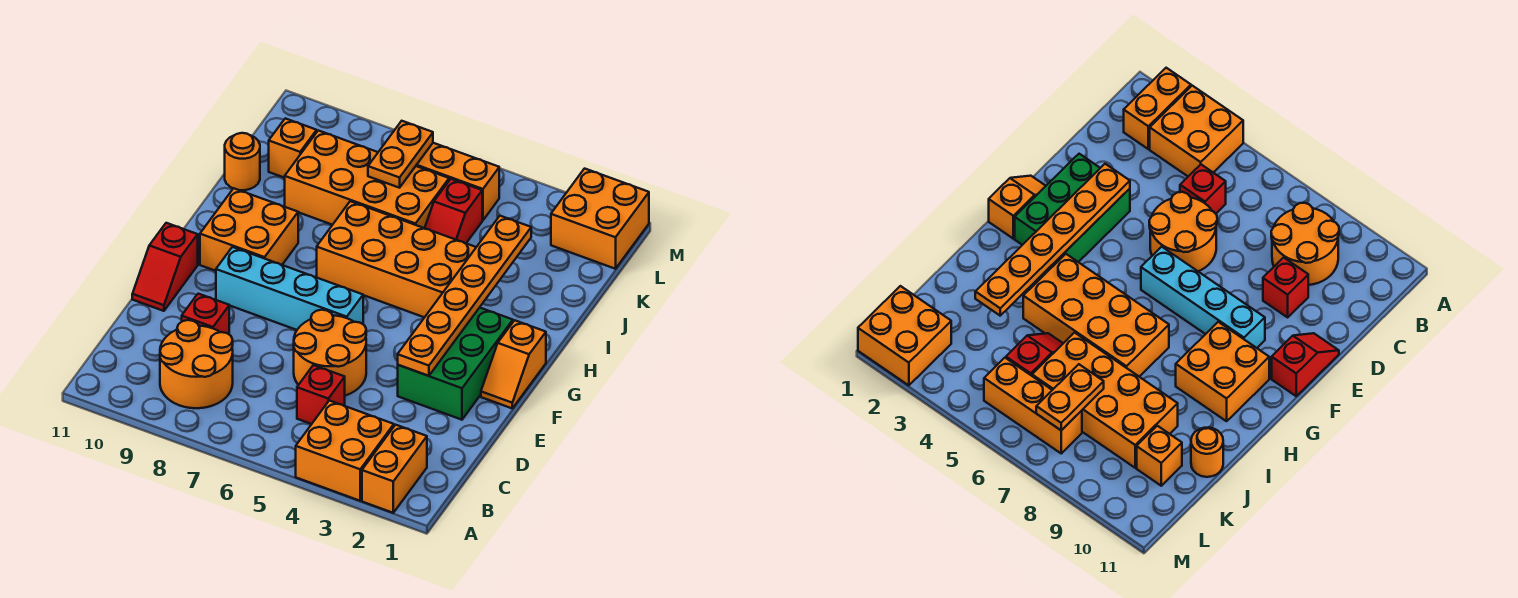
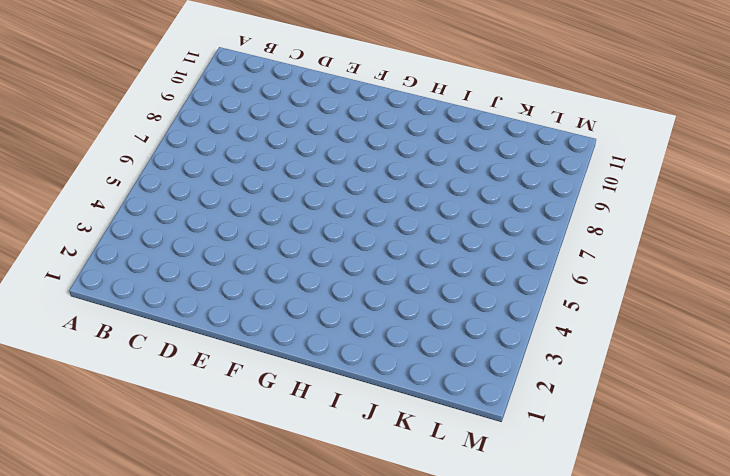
none -> orange brick A2:B2 level 1
none -> orange brick A3:B4 level 1
none -> orange round brick B8:C9 level 1

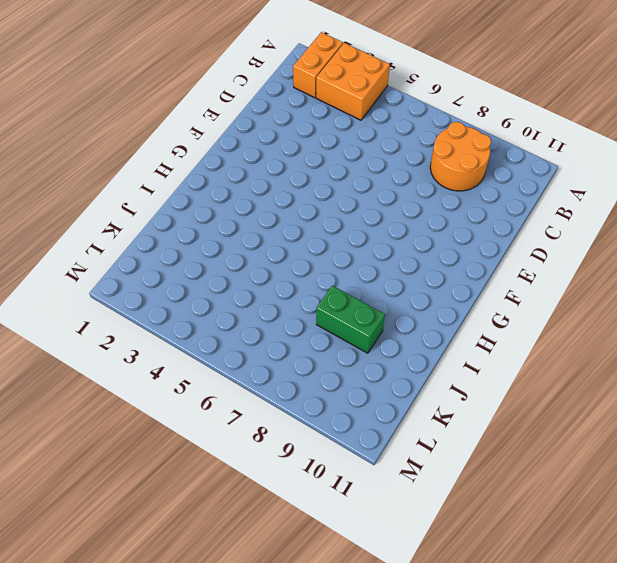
green brick J8:J9 level 1 -> orange brick J6:K9 level 1
none -> red brick C5 level 1
none -> orange round brick D5:E6 level 1
none -> red brick D9 level 1

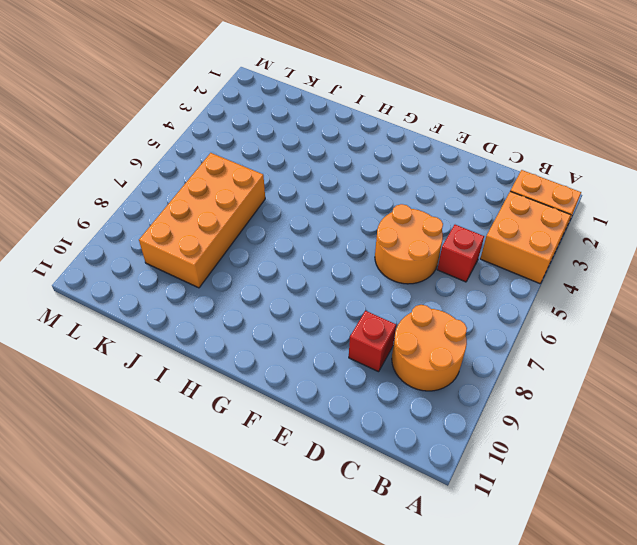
none -> green brick E2:G3 level 1
none -> red slope E11:F11 level 1 top F
none -> orange slope F1:G1 level 1 top G

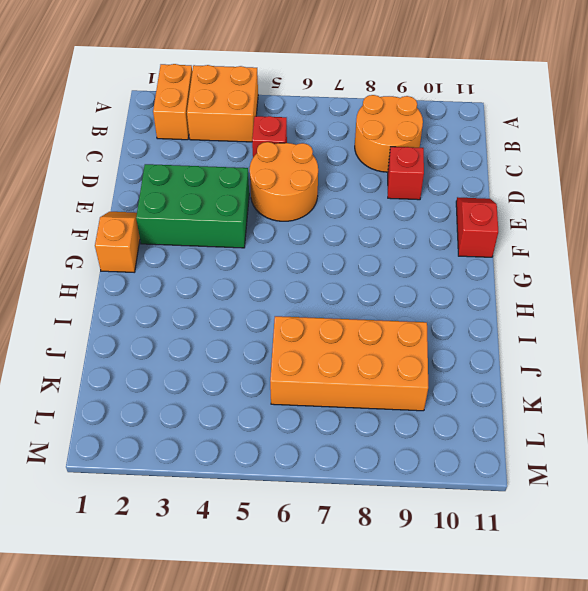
green brick E2:F4 level 1 -> green brick E2:G3 level 1
none -> cyan brick F6:F9 level 1
none -> orange brick G9:H10 level 1
none -> orange brick H4:I7 level 1

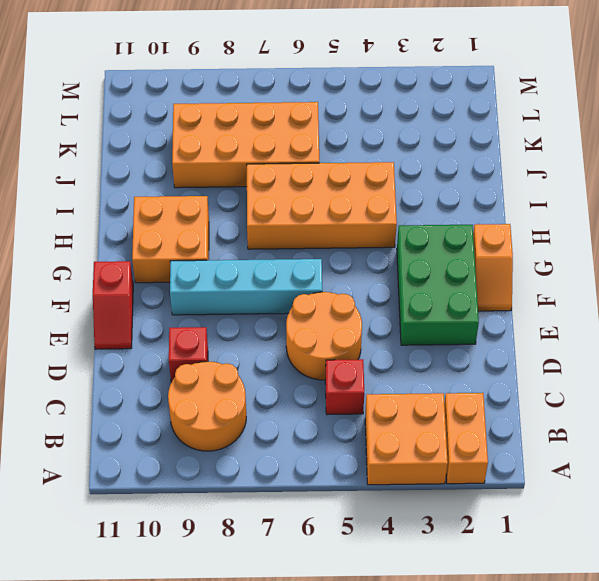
none -> red slope J5:K5 level 1 top K
none -> orange round brick J11 level 1
none -> orange brick K10 level 1

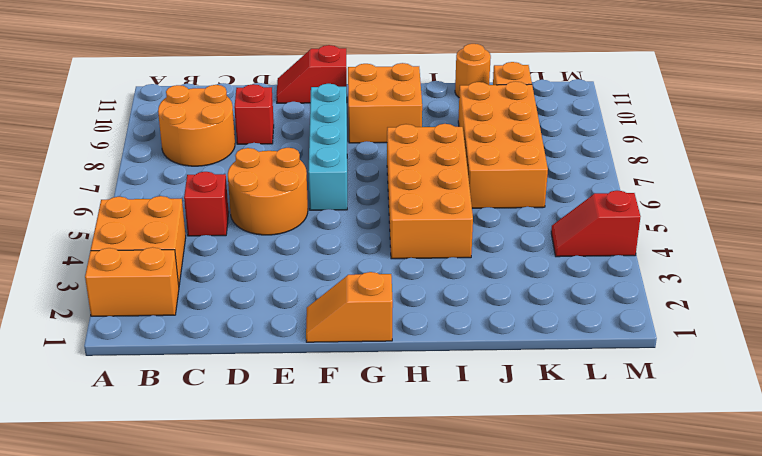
red slope L4:M4 level 1 top M -> red slope J5:K5 level 1 top K
none -> green brick E2:G3 level 1
none -> orange brick L1:M2 level 1
none -> orange brick L5:L7 level 1

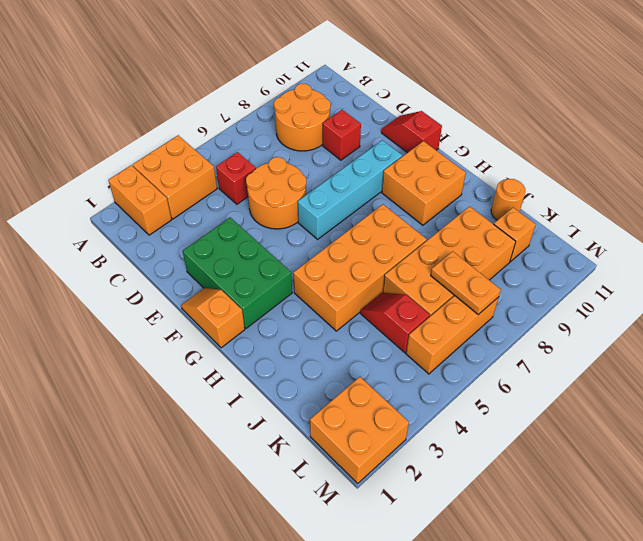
none -> orange plate E3:J3 level 2

